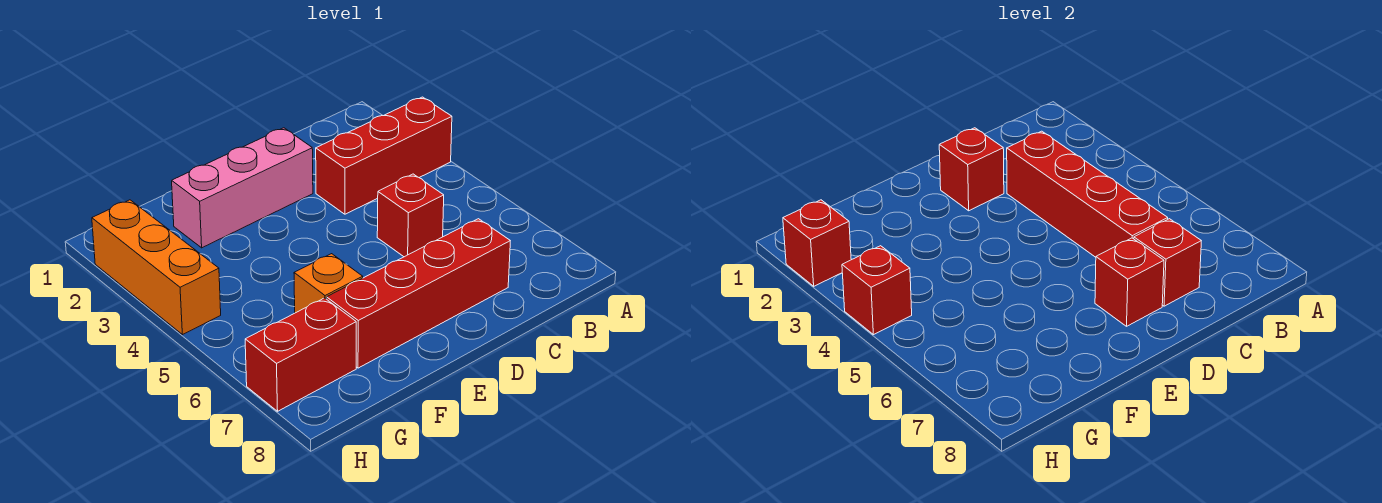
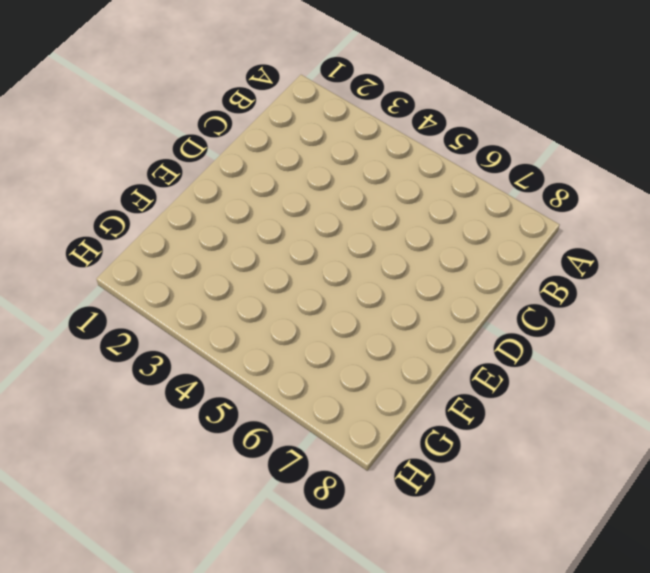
none -> red brick A3:C3 level 1
none -> red brick C5 level 1
none -> red brick C7:F7 level 1

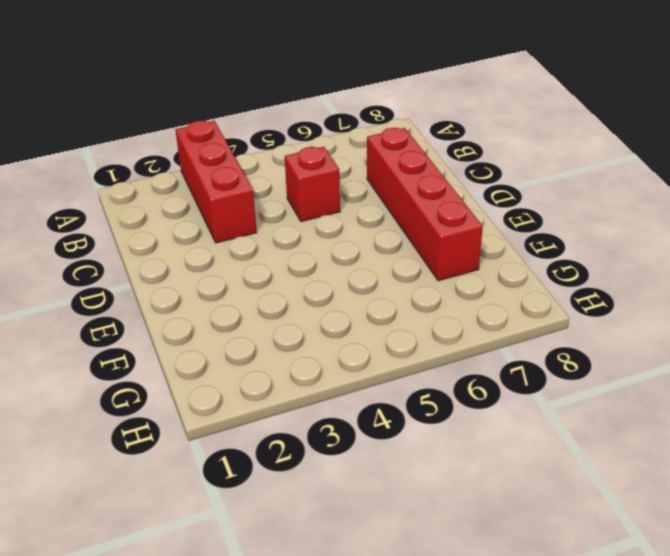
none -> pink brick D2:F2 level 1
none -> orange brick F6 level 1
none -> red brick G7:H7 level 1

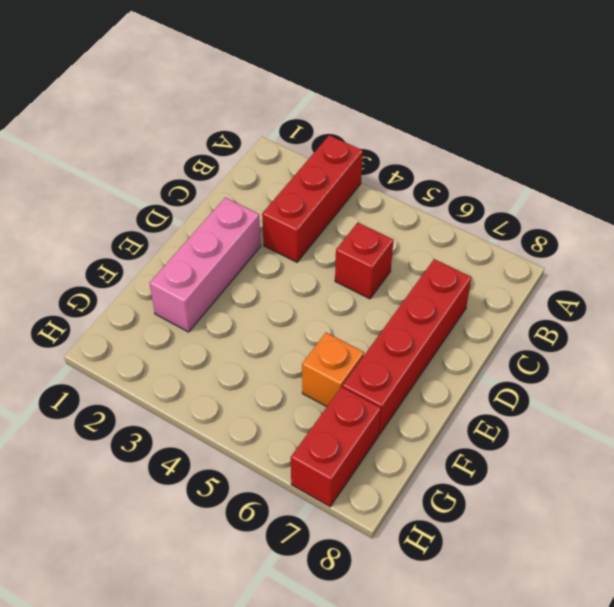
none -> orange brick H2:H4 level 1
none -> red brick C3:C6 level 2
none -> red brick C7 level 2

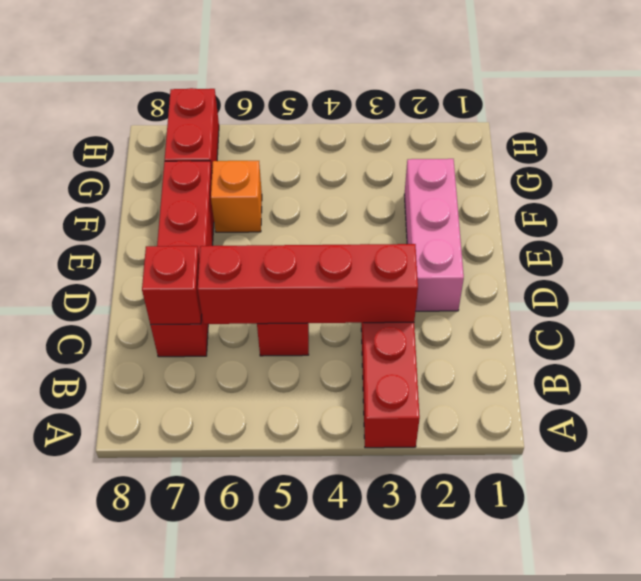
none -> orange brick H2:H4 level 1
none -> red brick D2 level 2
none -> red brick D7 level 2

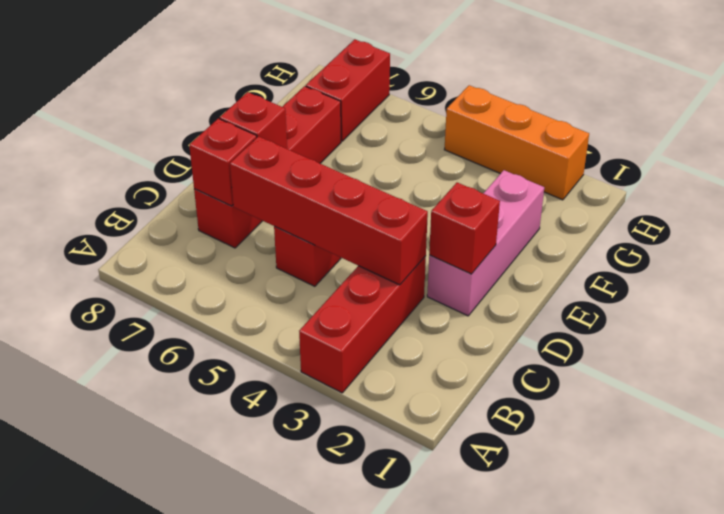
none -> orange brick F6 level 1
none -> red brick H2 level 2
none -> red brick H4 level 2

